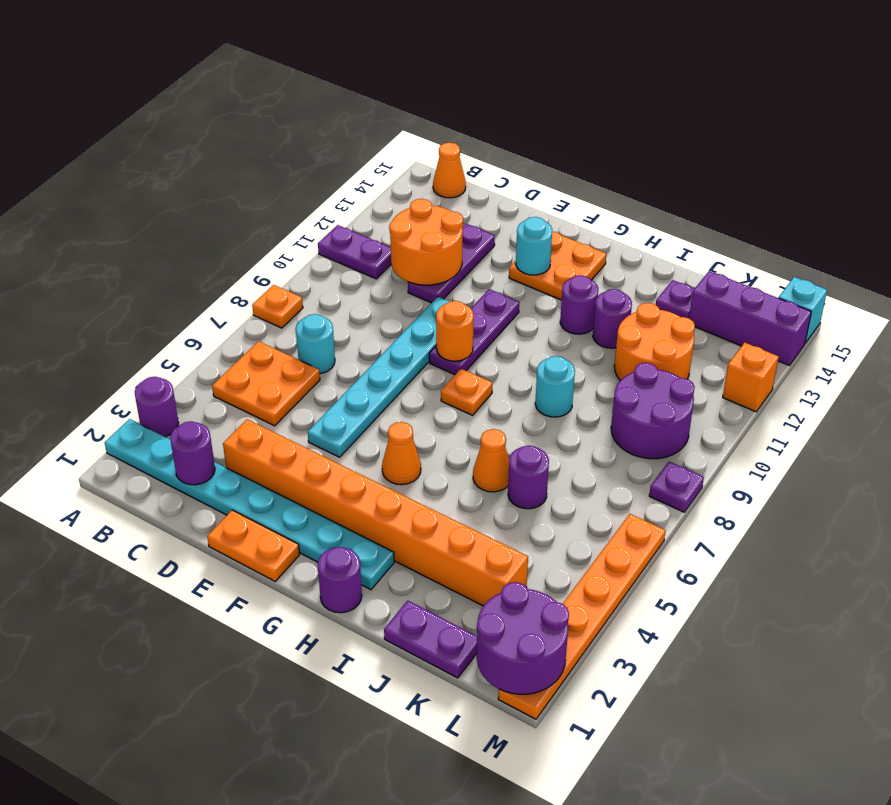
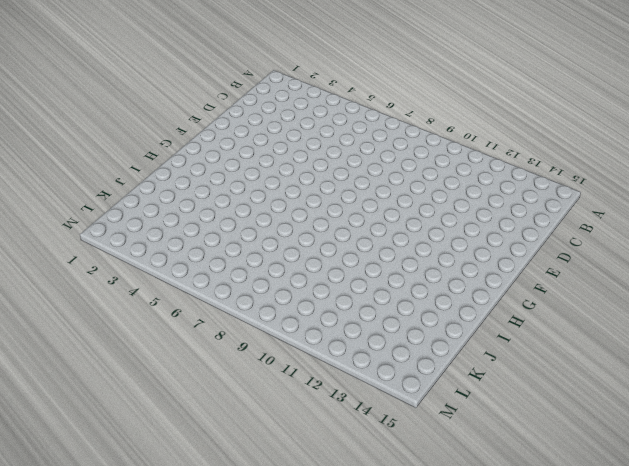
none -> cyan plate A2:H2 level 1
none -> purple round brick A3 level 1
none -> orange plate A8 level 1
none -> purple plate A11:B11 level 1

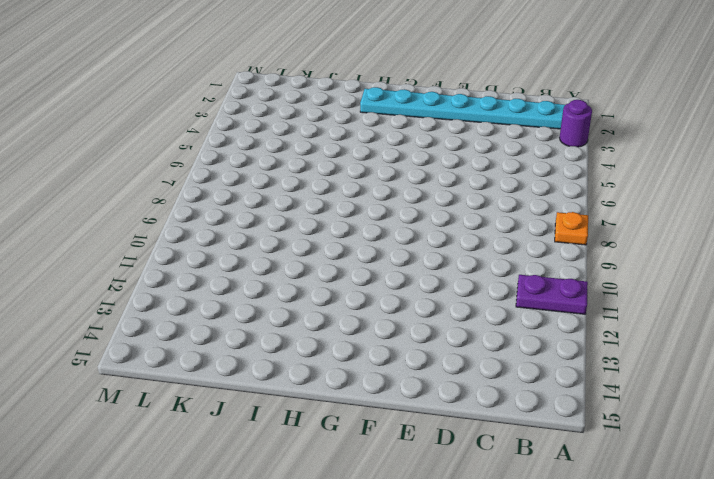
none -> orange plate B5:C6 level 1
none -> orange cone B15 level 1
none -> cyan round brick C7 level 1
none -> orange brick D3:K3 level 1

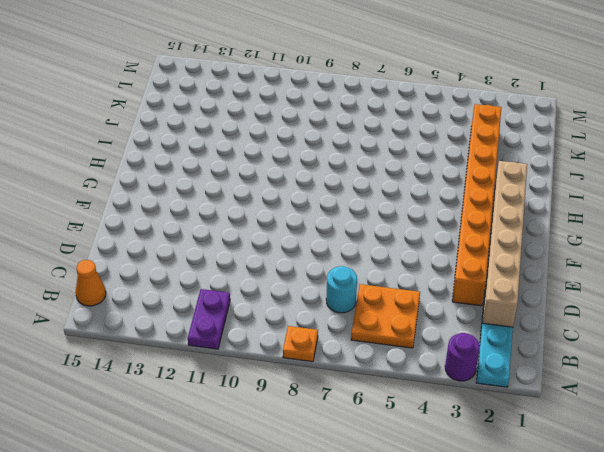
tan brick C2:H2 level 2 -> purple round brick C2 level 2
none -> purple plate D11:D13 level 1
none -> orange plate E1:F1 level 1
none -> cyan plate E5:E10 level 1
none -> purple plate F9:F11 level 1

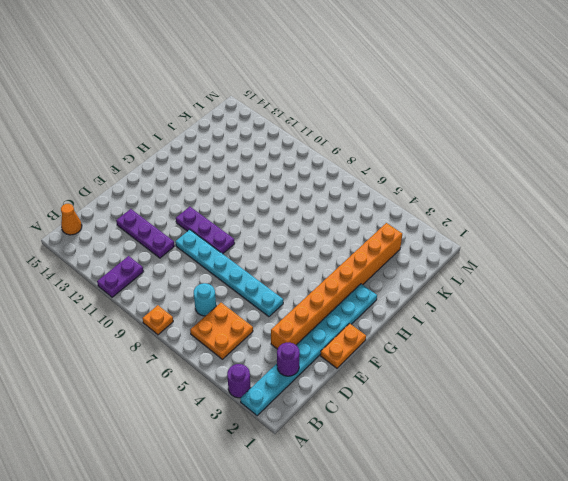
none -> orange plate F13:G14 level 1
none -> orange cone G5 level 1
none -> orange plate G8 level 1
none -> purple round brick H1 level 1

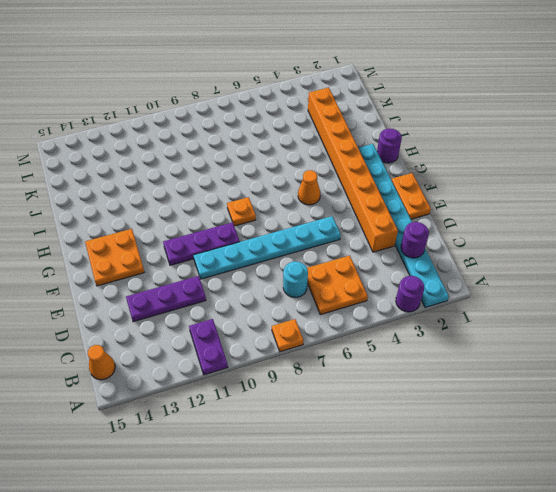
none -> purple round brick H12 level 1
none -> orange cone I6 level 1
none -> cyan round brick I9 level 1
none -> purple round brick I12 level 1

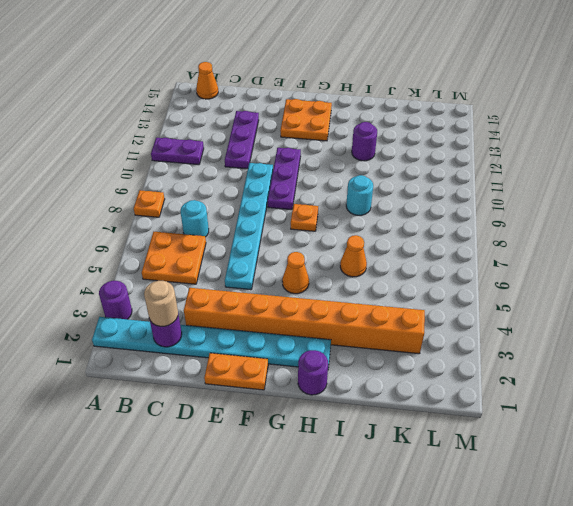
tan round brick C2 level 3 -> none
none -> purple round brick H12 level 1
none -> purple plate J1:K1 level 1
none -> purple round brick J6 level 1
none -> orange round brick J11:K12 level 1

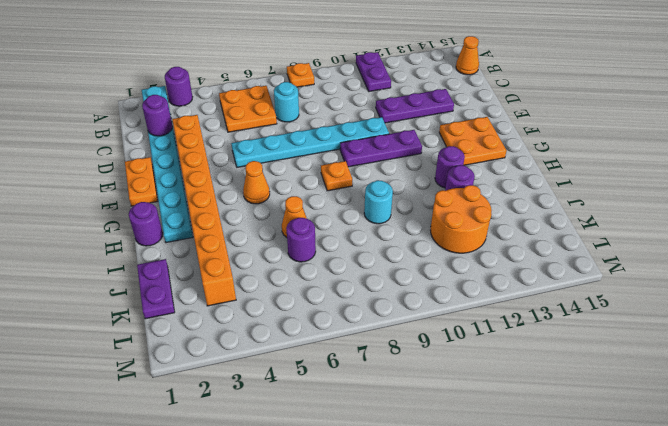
none -> purple plate J14 level 1
none -> purple round brick K9:L10 level 1
none -> purple brick K14:M14 level 1
none -> orange plate M1:M6 level 1

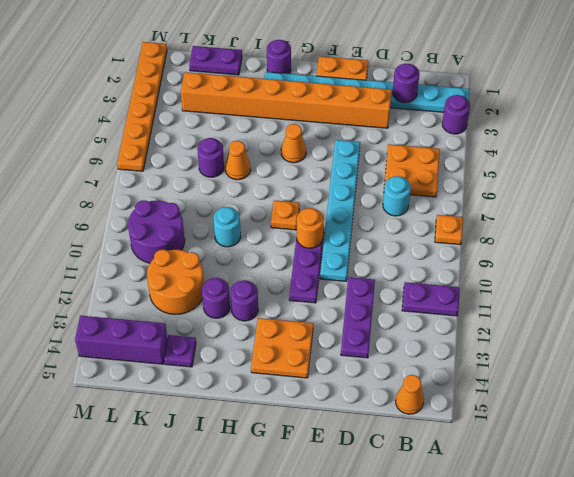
none -> purple plate M8 level 1
none -> orange brick M12 level 1
none -> cyan brick M15 level 1
none -> orange round brick C11:D12 level 2

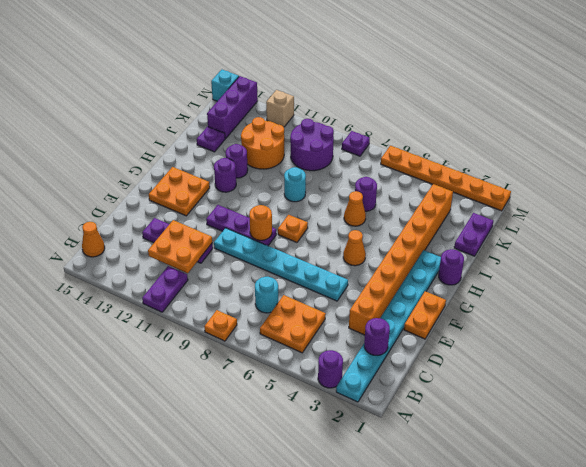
orange plate C11:D12 level 2 -> orange round brick C11:D12 level 2
tan brick M12 level 1 -> orange brick M12 level 1
none -> cyan round brick F13 level 2
none -> purple round brick L1:M2 level 2

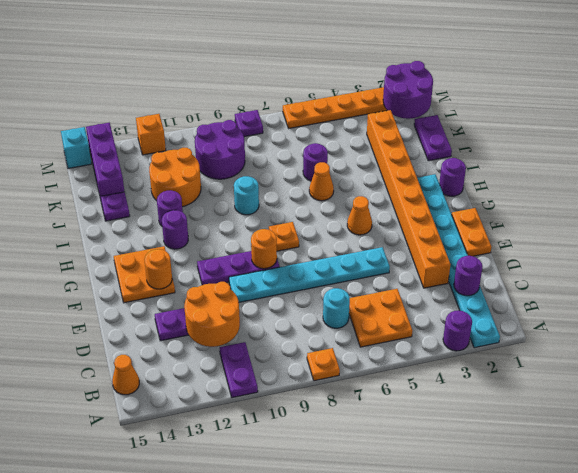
orange round brick F13 level 2 -> cyan round brick F13 level 2

